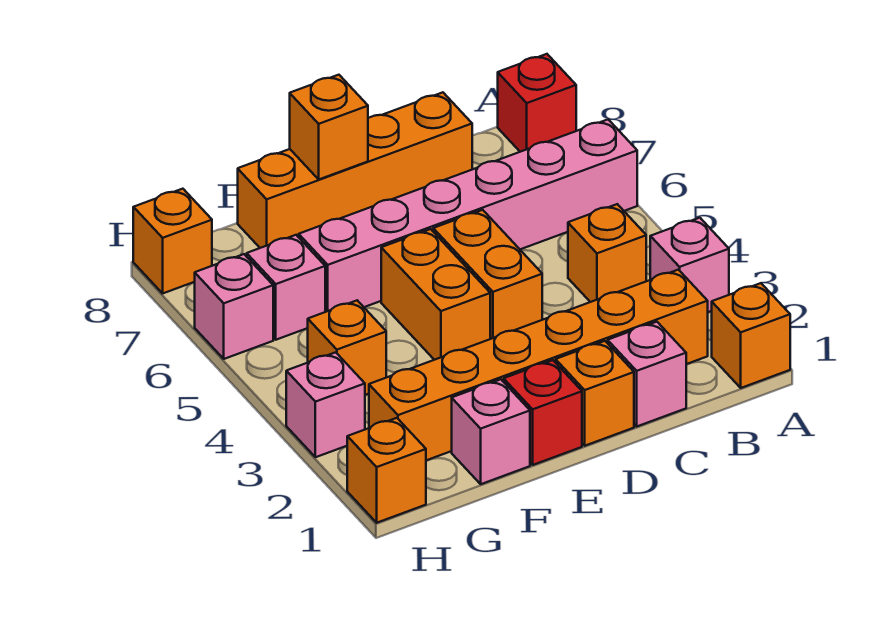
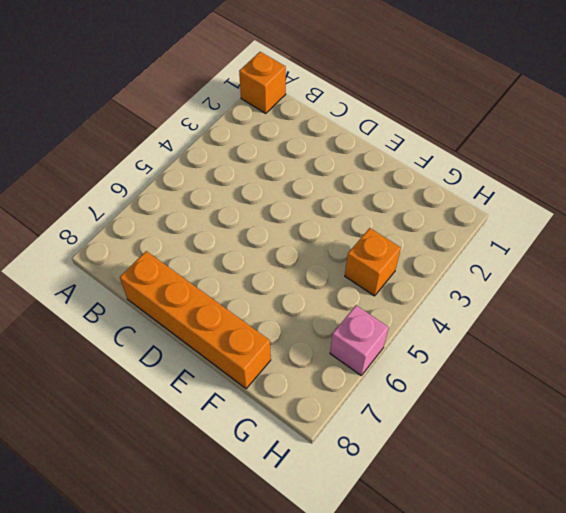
none -> pink brick A3 level 1
none -> pink brick A6:F6 level 1
none -> red brick A8 level 1

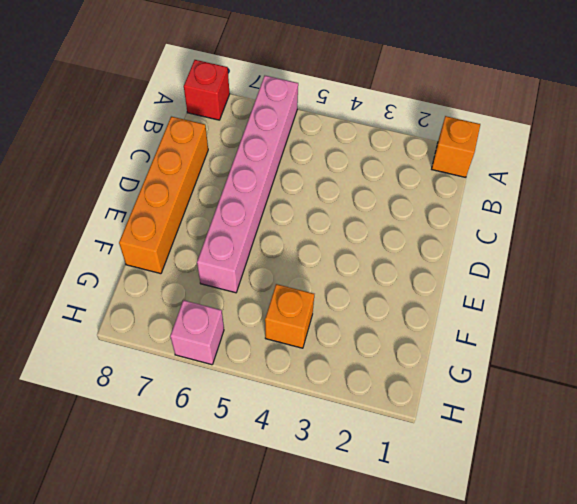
none -> pink brick A3 level 1
none -> orange brick B2:G2 level 1
none -> orange brick B4 level 1

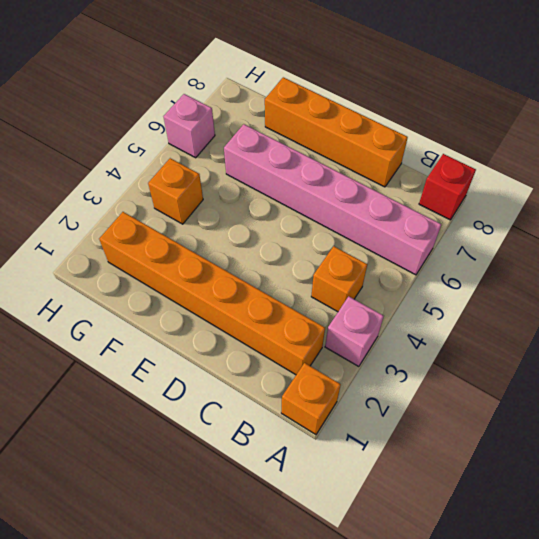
none -> pink brick C1 level 1
none -> orange brick D1 level 1
none -> orange brick D4:D5 level 1

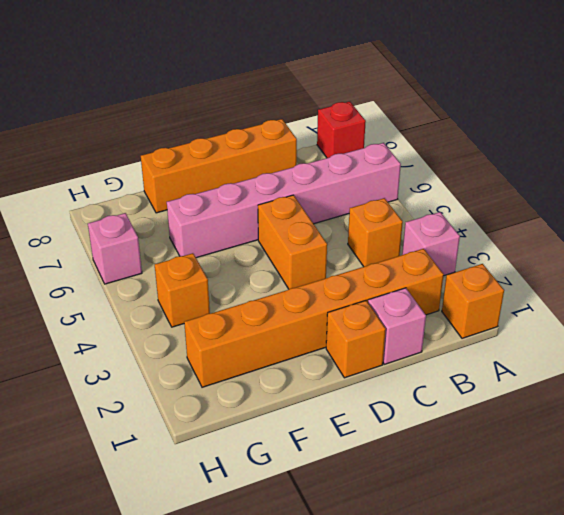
none -> red brick E1 level 1
none -> orange brick E4:E5 level 1
none -> pink brick F1 level 1

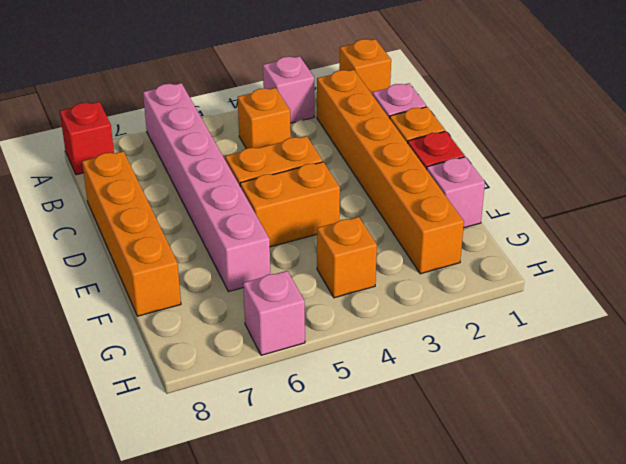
none -> pink brick G6 level 1
none -> orange brick H1 level 1
none -> pink brick H3 level 1

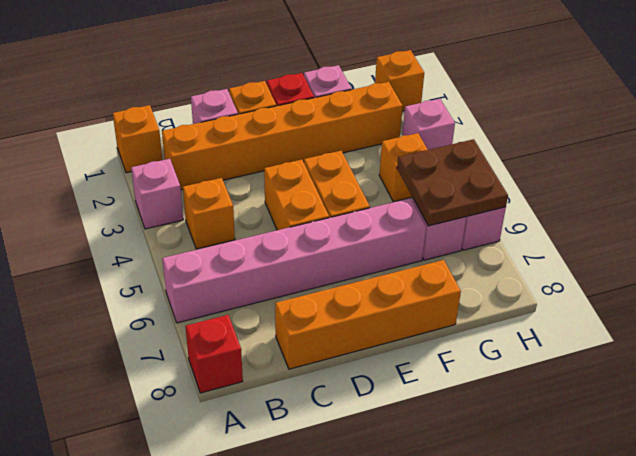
brown plate G5:H6 level 2 -> none
none -> orange brick H8 level 1
none -> orange brick E8 level 2

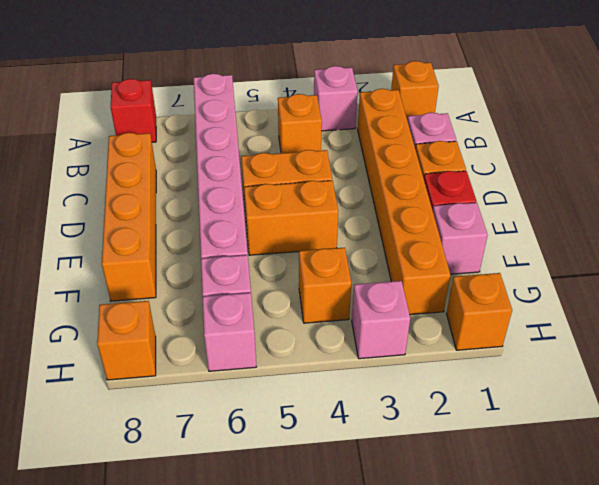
none -> orange brick E8 level 2

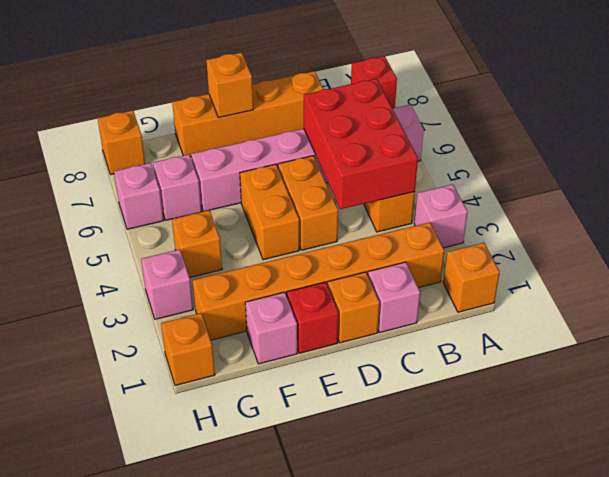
red brick B4:C6 level 2 -> none

